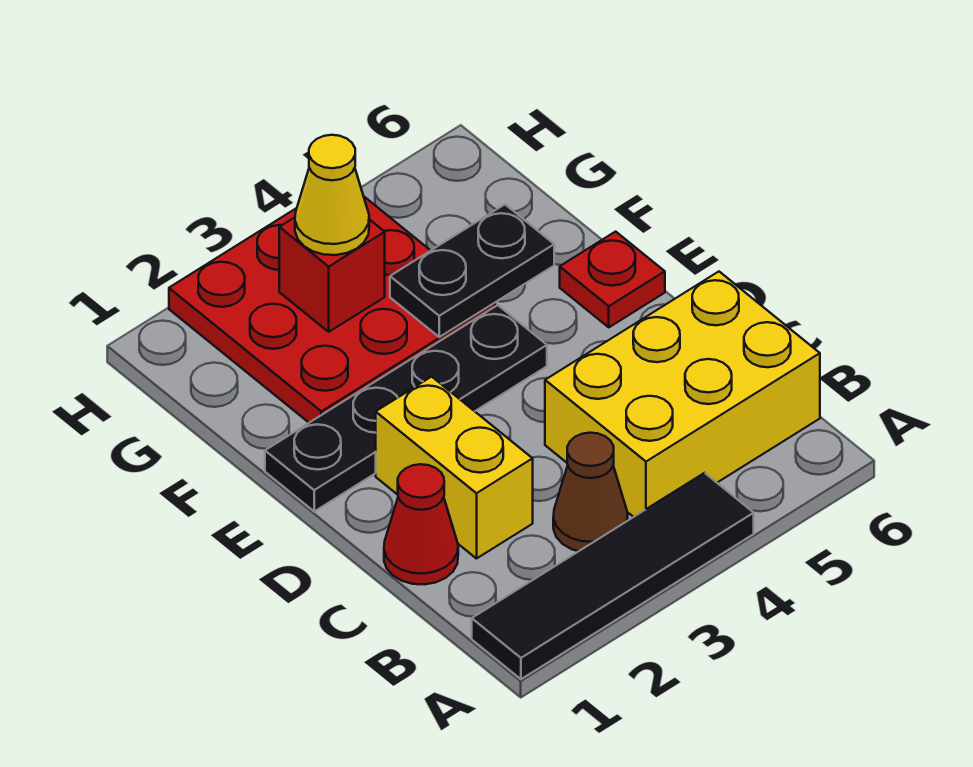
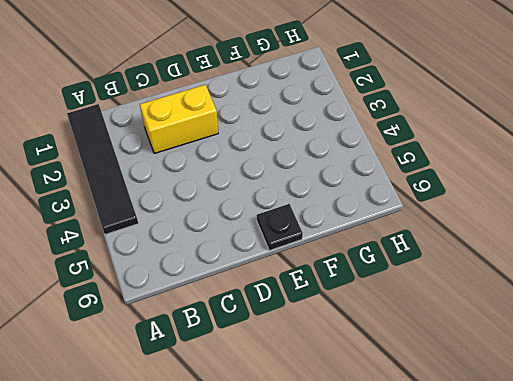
black plate E6 level 1 -> red plate E6 level 1
none -> brown cone B3 level 1
none -> yellow brick B4:C6 level 1

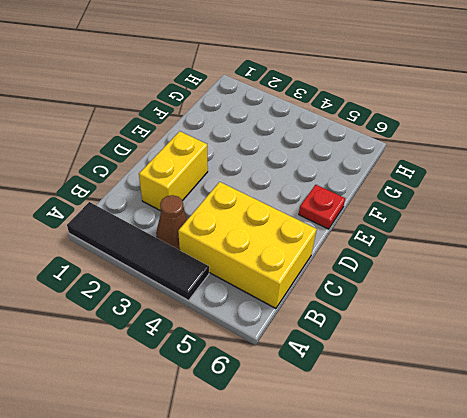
none -> red cone C1 level 1
none -> black plate E1:E4 level 1

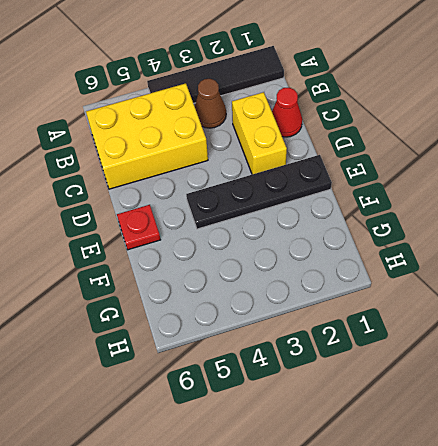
none -> red plate F2:H4 level 1
none -> black plate F4:F5 level 2

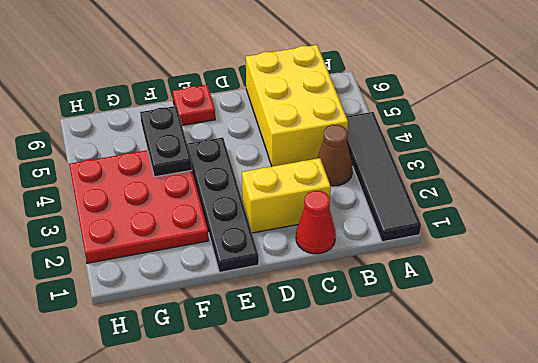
none -> red brick G3 level 2
none -> yellow cone G3 level 3

